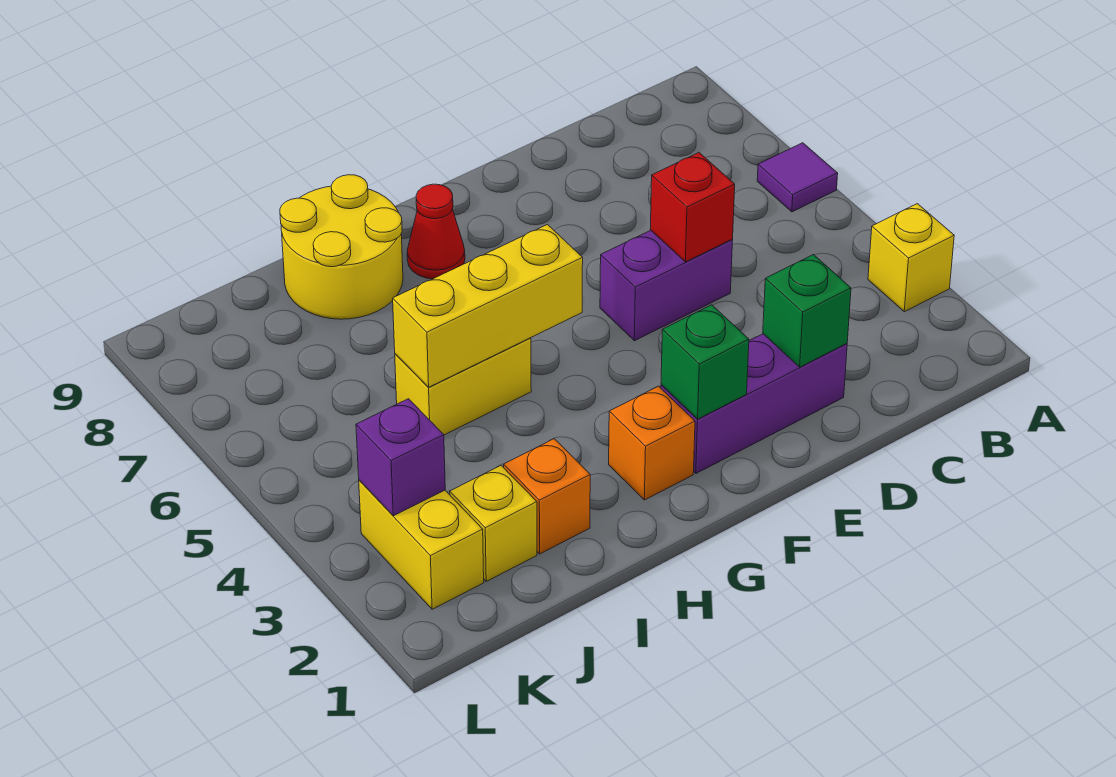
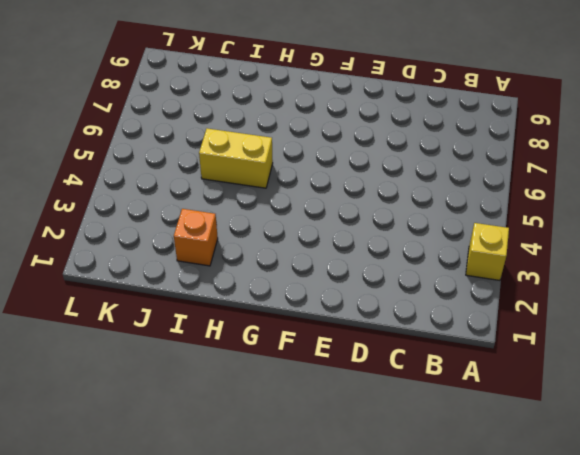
none -> purple tile A6 level 1
none -> purple brick D2:F2 level 1
none -> purple brick D5:E5 level 1

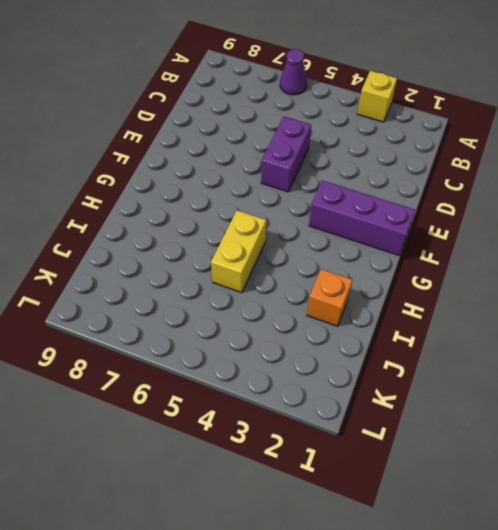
purple cone A6 level 1 -> purple tile A6 level 1
purple brick F1:F3 level 1 -> purple brick D2:F2 level 1
none -> orange brick G2 level 1
none -> red cone G8 level 1
none -> yellow round brick H8:I9 level 1

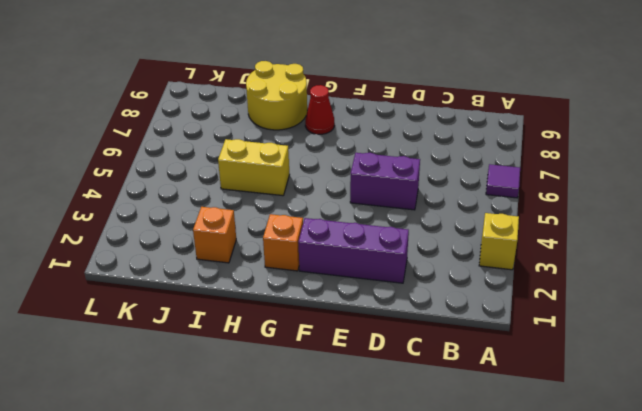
none -> yellow brick J2 level 1
none -> yellow brick K2:K3 level 1
none -> green brick D2 level 2

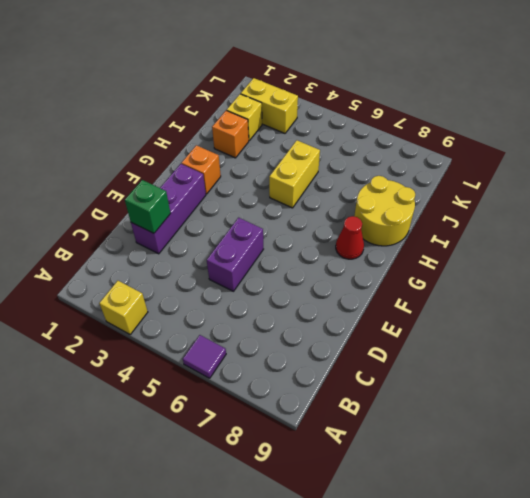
none -> red brick D5 level 2
none -> green brick F2 level 2
none -> yellow brick G5:I5 level 2

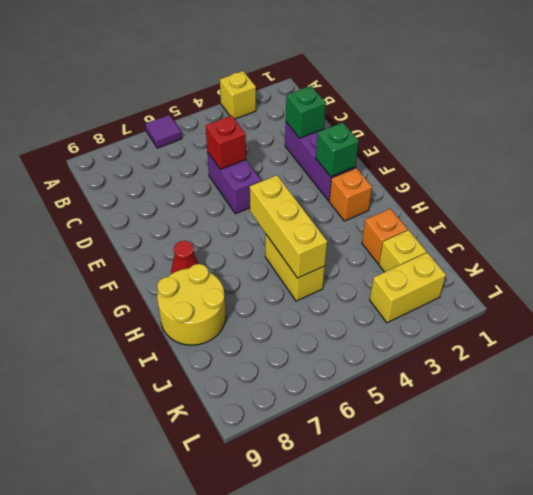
none -> purple brick K3 level 2

